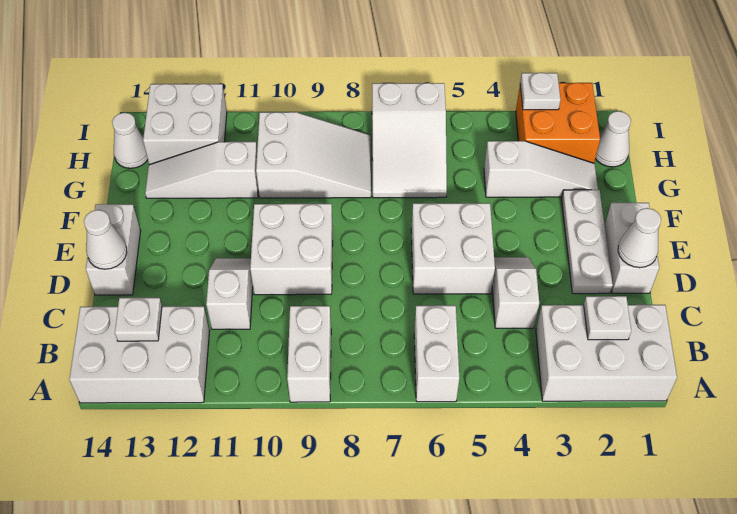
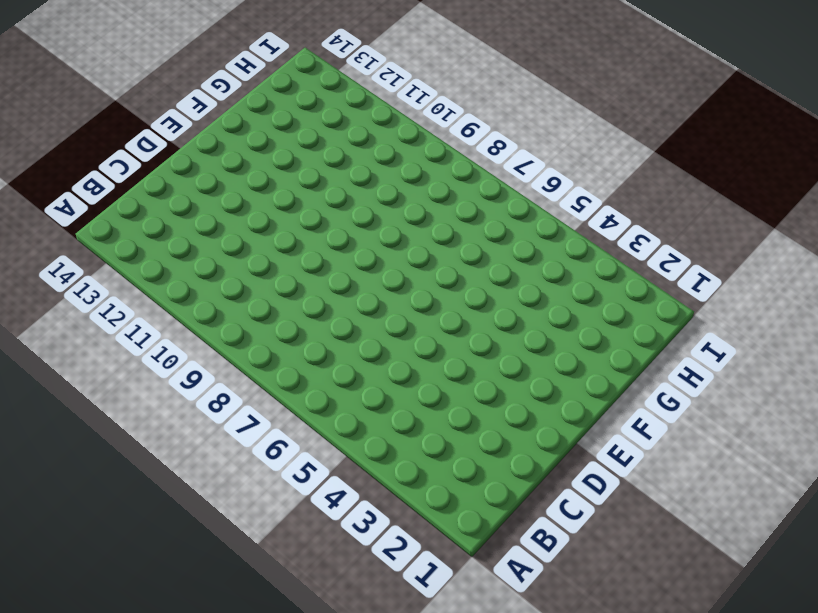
none -> white brick A1:B3 level 1
none -> white brick A6:B6 level 1
none -> white brick A9:B9 level 1

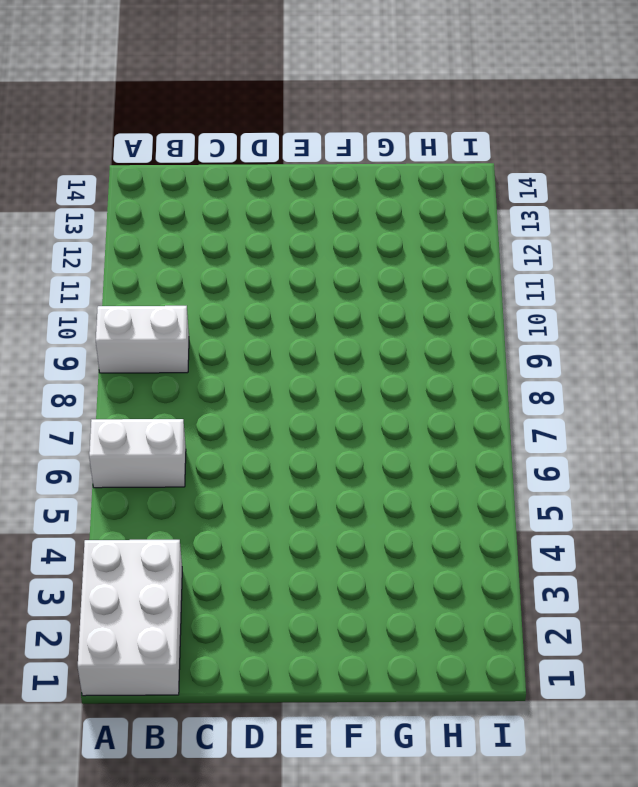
none -> white brick A12:B14 level 1
none -> white slope C4:D4 level 1 top C
none -> white slope C11:D11 level 1 top C

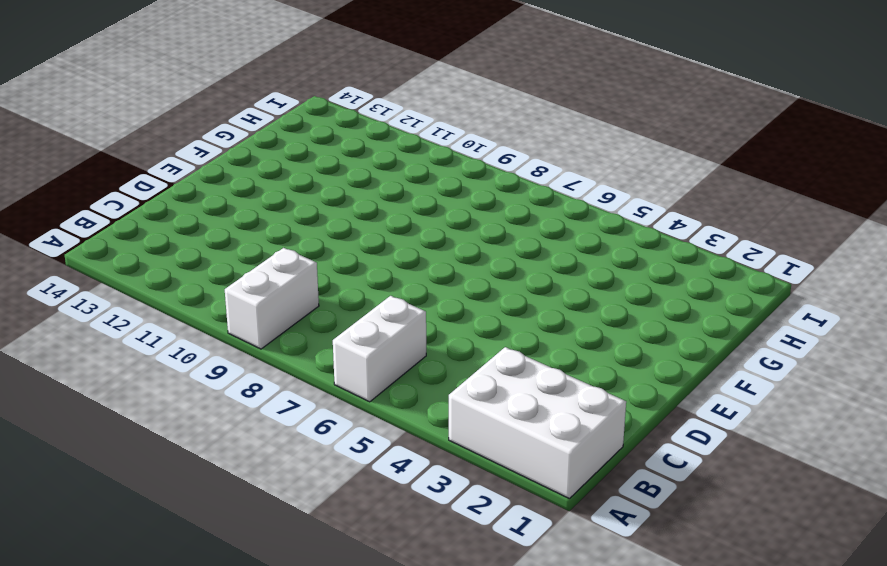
none -> white brick A12:B14 level 1
none -> white slope C4:D4 level 1 top C
none -> white slope C11:D11 level 1 top C

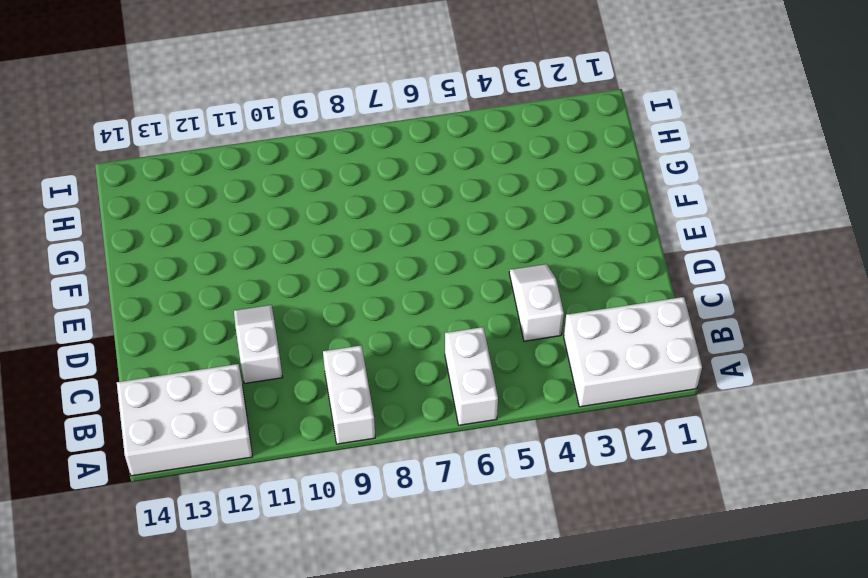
none -> white brick D1:E1 level 1
none -> white plate D2:F2 level 1
none -> white brick D5:E6 level 1

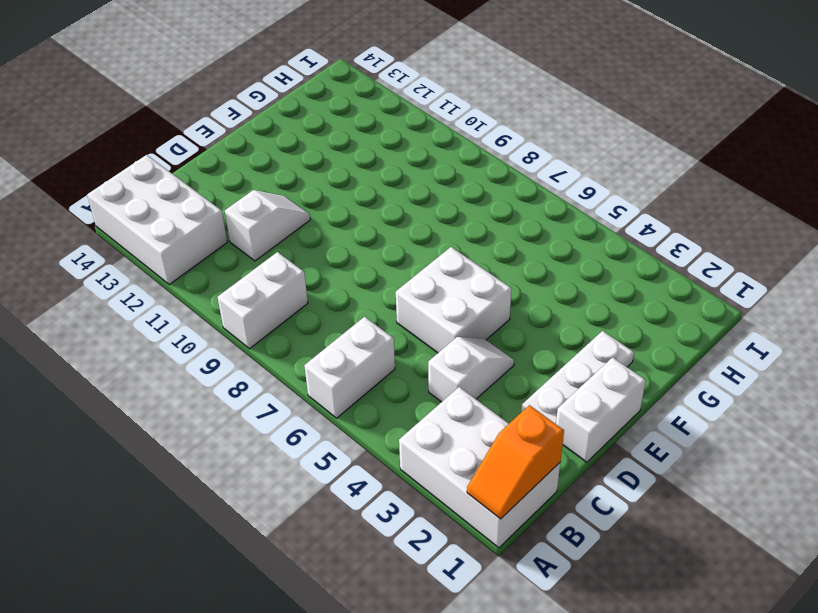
orange slope A1:B1 level 2 top B -> none
none -> white brick D9:E10 level 1
none -> white brick D14:E14 level 1
none -> white slope G2:G4 level 1 top 4

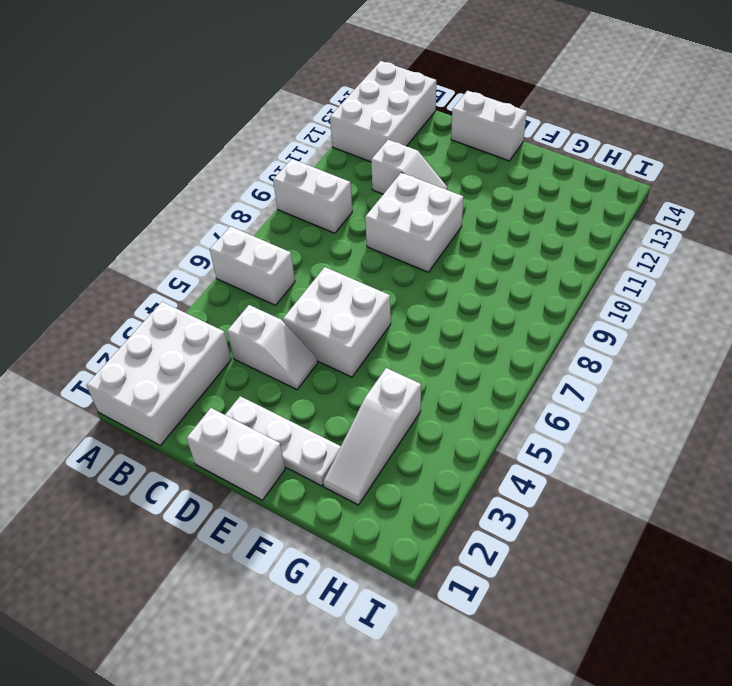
none -> white slope G6:I7 level 1 top I
none -> white slope G8:H10 level 1 top 10
none -> white slope G11:G13 level 1 top 11

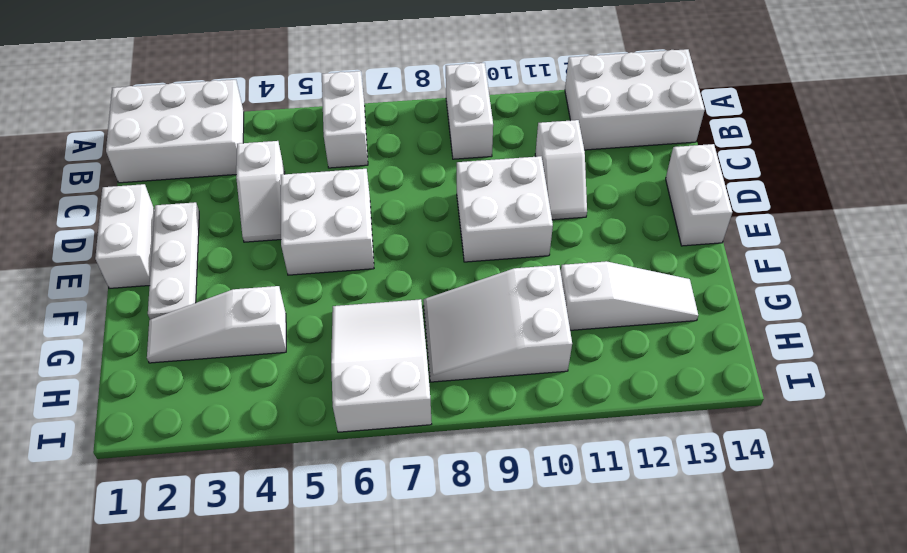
none -> white cone H1 level 1
none -> orange brick H2:I3 level 1
none -> white brick H12:I13 level 1

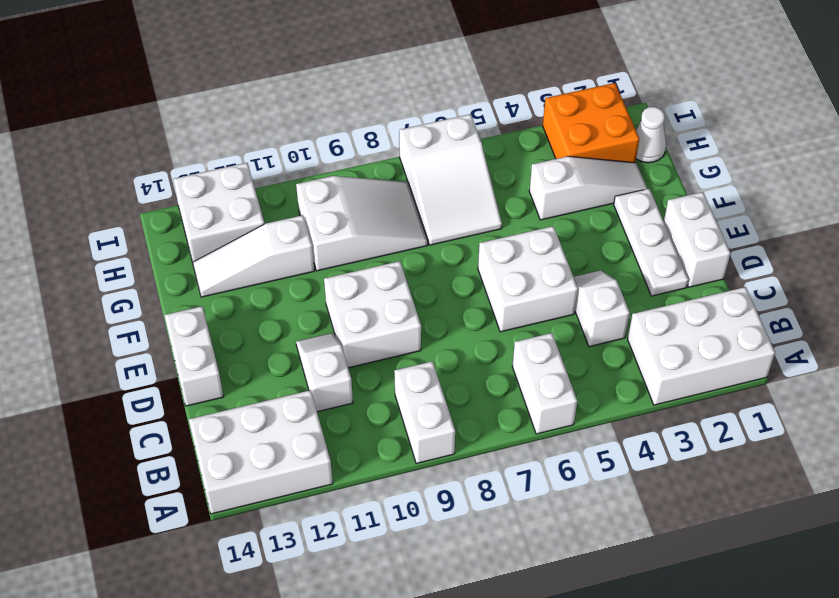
none -> white cone H14 level 1
none -> white plate B2 level 2
none -> white plate B13 level 2

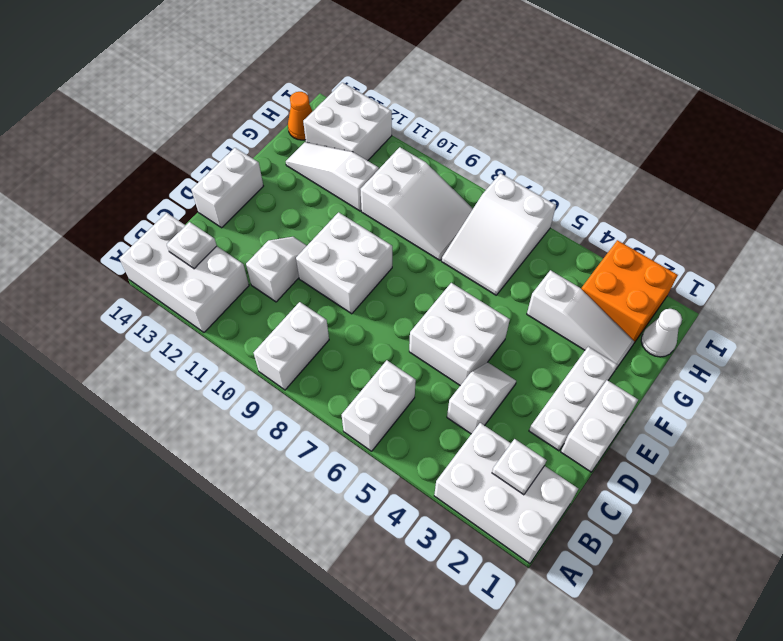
orange cone H14 level 1 -> white cone H14 level 1
none -> white cone D1 level 2
none -> white cone D14 level 2
none -> white plate I3 level 2

